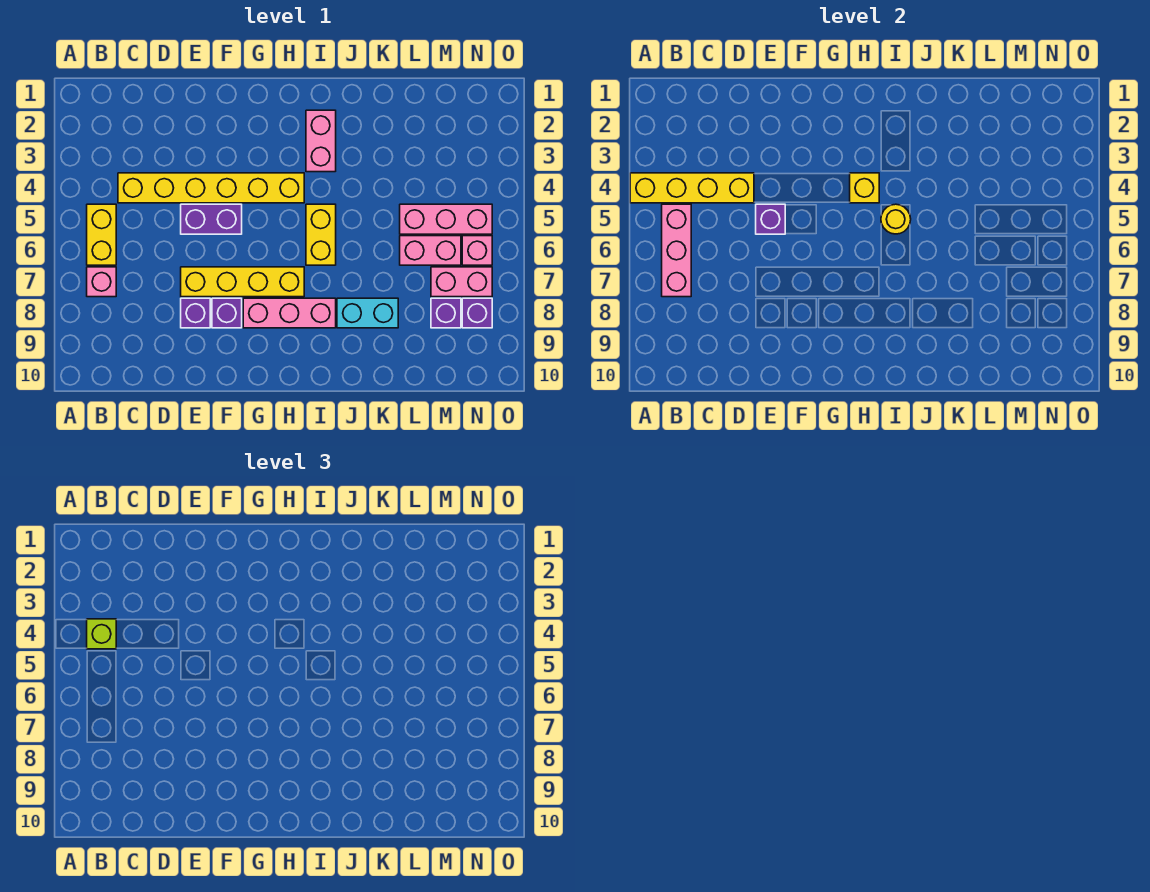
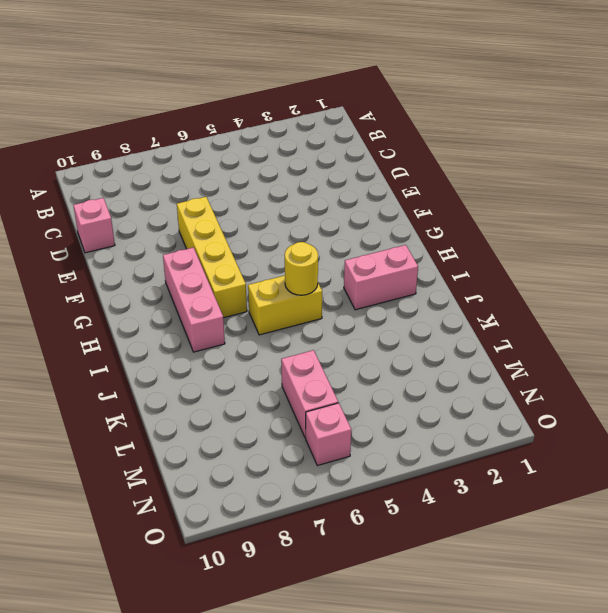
pink brick D10 level 1 -> pink brick B7 level 1
none -> yellow brick B5:B6 level 1
none -> yellow brick C4:H4 level 1
none -> purple brick E5:F5 level 1

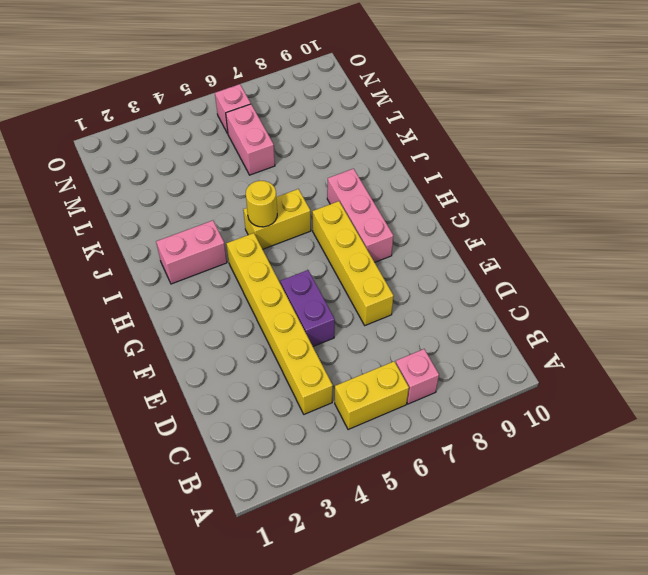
none -> purple brick E8 level 1
none -> purple brick F8 level 1
none -> cyan brick J8:K8 level 1

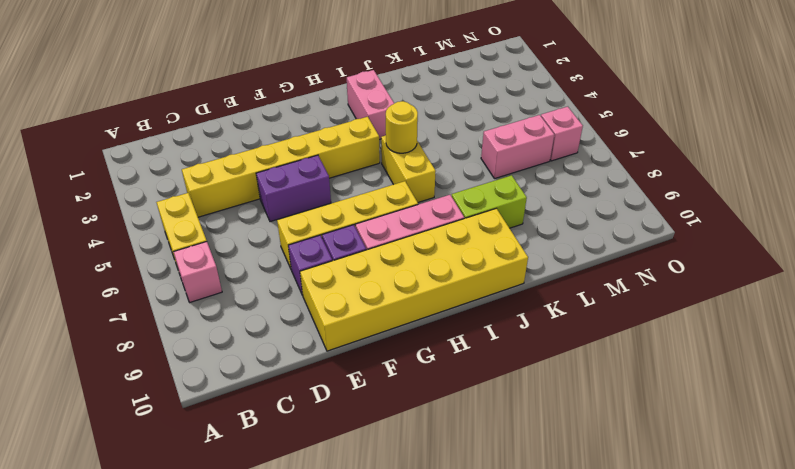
yellow brick E9:J10 level 1 -> none
lime brick J8:K8 level 1 -> cyan brick J8:K8 level 1
none -> pink brick L5:N5 level 1
none -> pink brick M7:N7 level 1
none -> purple brick M8 level 1

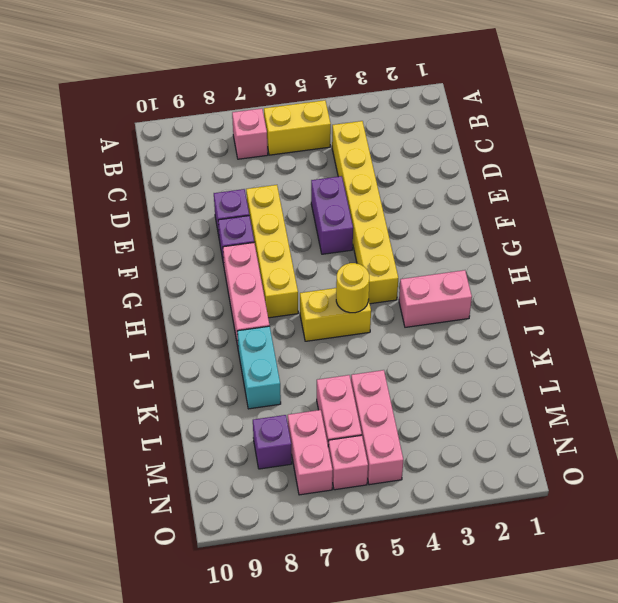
none -> purple brick N8 level 1
none -> yellow brick A4:D4 level 2
none -> pink brick B5:B7 level 2

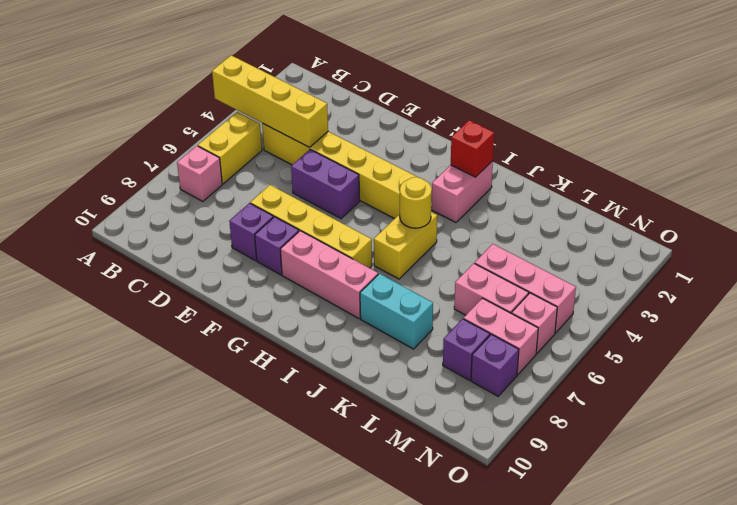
red brick I2 level 2 -> none
none -> pink brick B5:B7 level 2
none -> purple brick E5 level 2
none -> yellow brick H4 level 2

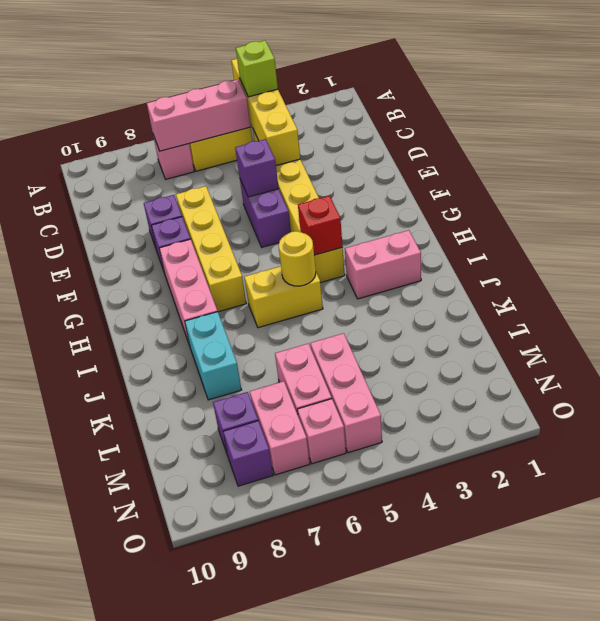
red brick H4 level 2 -> yellow brick H4 level 2

